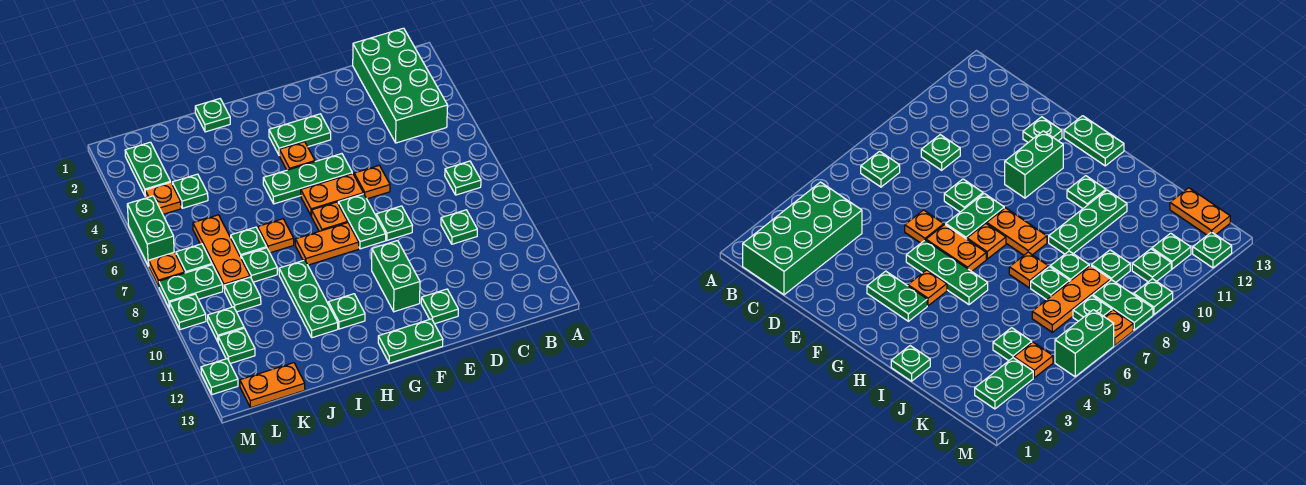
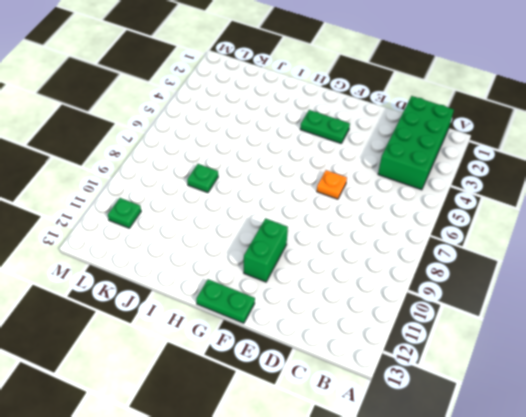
none -> green plate B7 level 1
none -> green plate C9 level 1
none -> green plate E8 level 1
none -> green plate E12 level 1

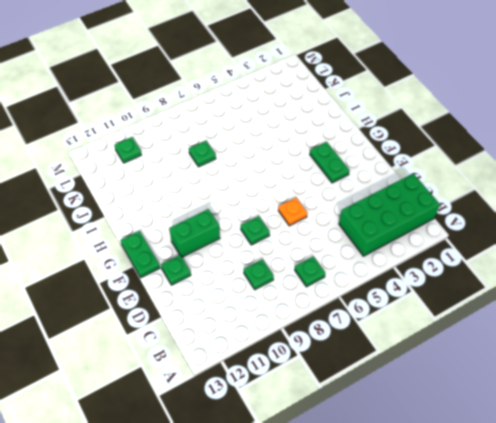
none -> green plate F5:H5 level 1
none -> orange plate F6:G6 level 1
none -> green plate F7:F8 level 1
none -> orange plate G4 level 1

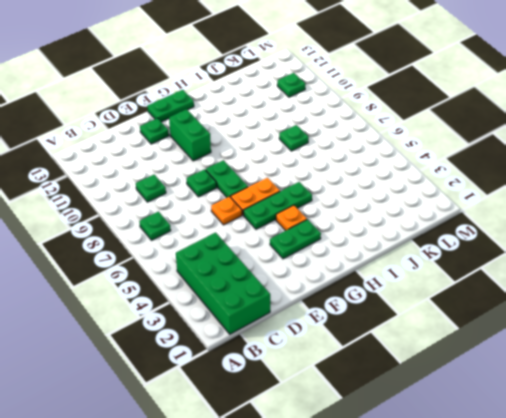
none -> orange plate G7 level 1
none -> orange plate G8:H8 level 1
none -> green plate H11 level 1
none -> green plate I1 level 1

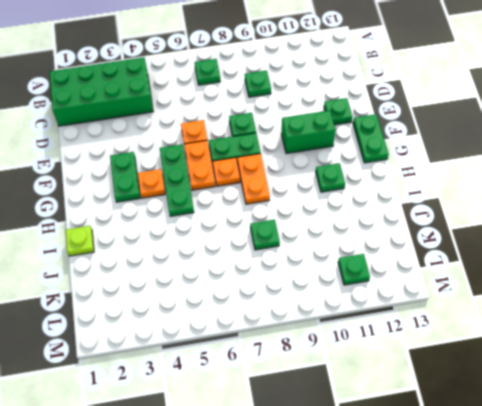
lime plate I1 level 1 -> green plate I1 level 1
none -> orange plate I7 level 1
none -> green plate I9:I11 level 1
none -> green plate J7 level 1
none -> green plate K4 level 1

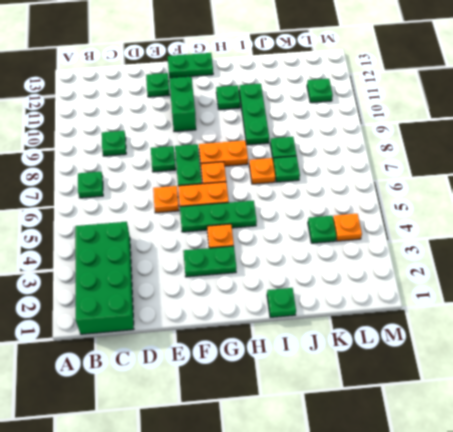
none -> orange plate K6:K8 level 1
none -> green plate K9 level 1
none -> orange plate K13:L13 level 1
none -> green plate L2:L3 level 1

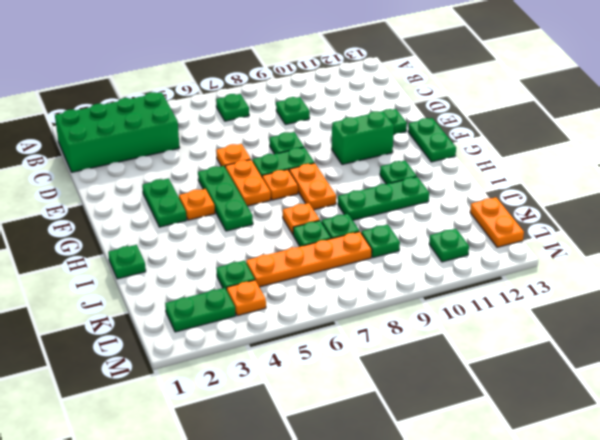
orange plate K5:K8 level 1 -> orange plate K6:K8 level 1
none -> green plate L7 level 1
none -> green plate L8:M8 level 1
none -> green plate L10 level 1
none -> green brick M5:M6 level 1

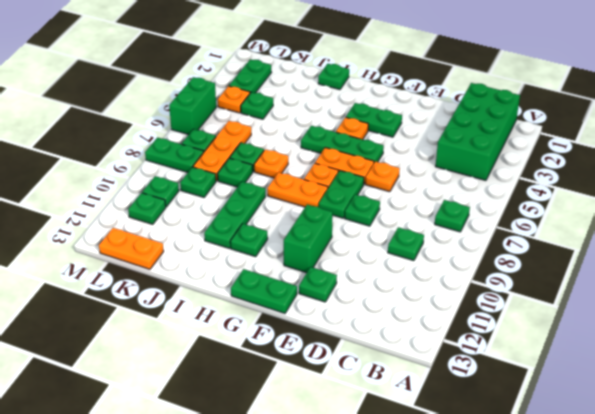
none -> orange plate M7 level 1
none -> green plate M9 level 1
none -> green plate M12 level 1

